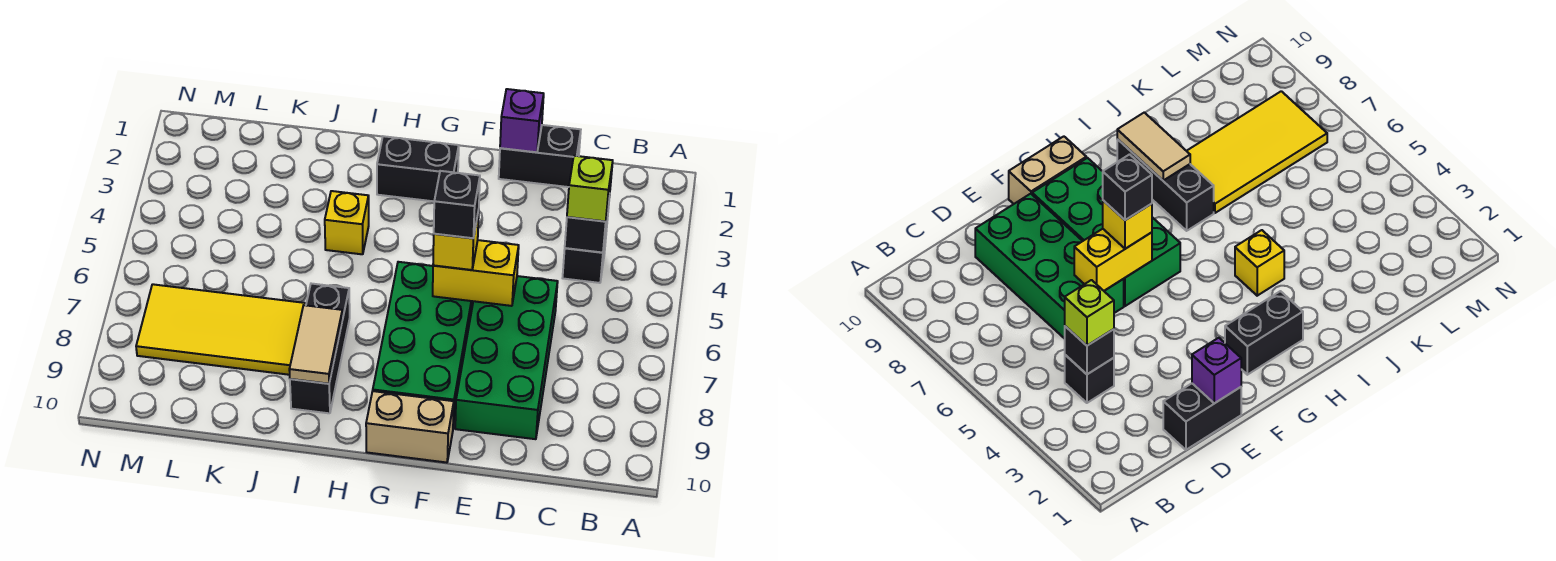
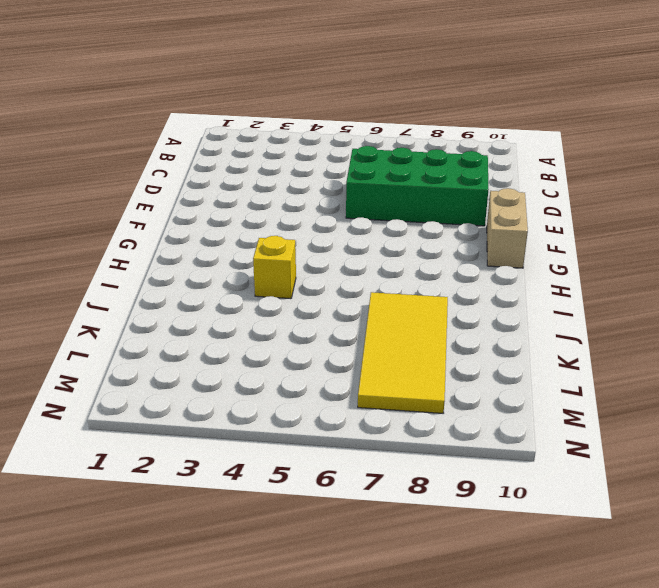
none -> black brick C4 level 1
none -> black brick D1:E1 level 1
none -> green brick F6:G9 level 1

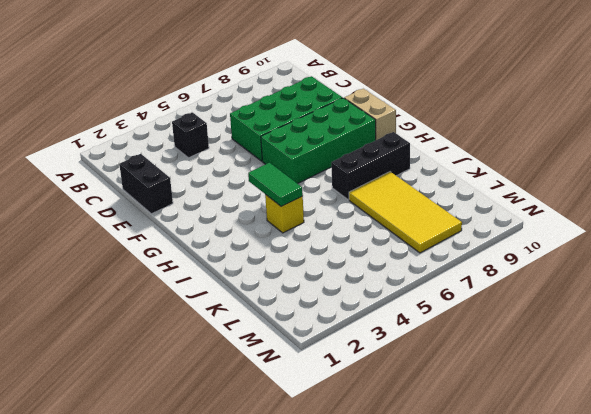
green tile H4:I4 level 2 -> none
none -> black brick G2:H2 level 1
none -> black brick C4 level 2
none -> purple brick E1 level 2

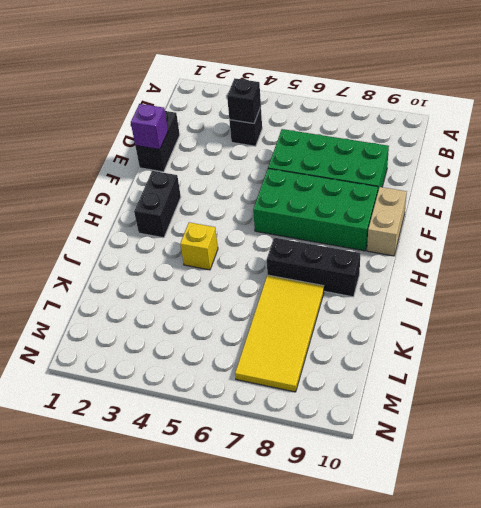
none -> yellow brick E6:F6 level 2
none -> tan tile I8:I9 level 2
none -> lime brick C4 level 3

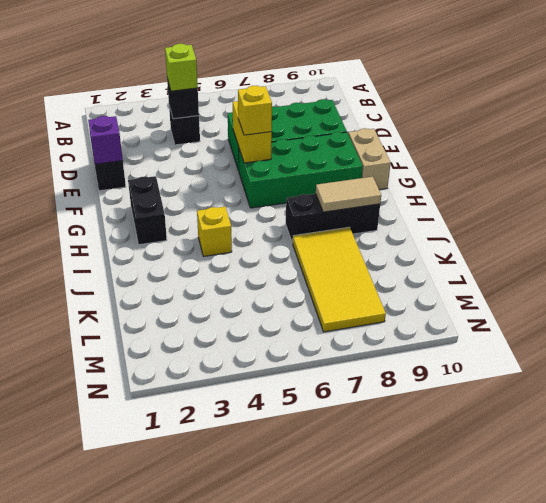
none -> black brick F6 level 4

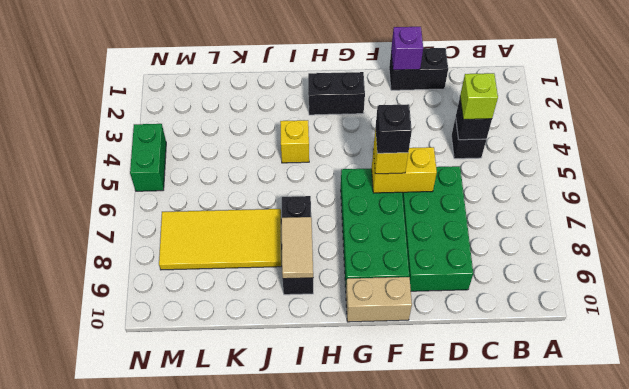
green brick N4:N5 level 1 -> none

